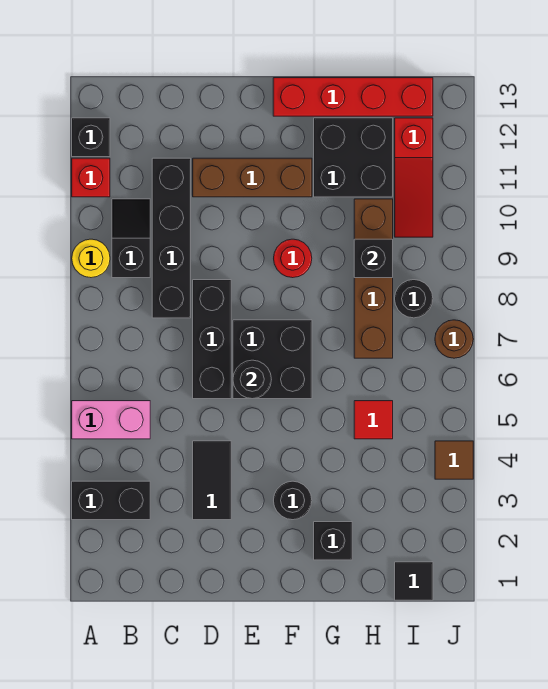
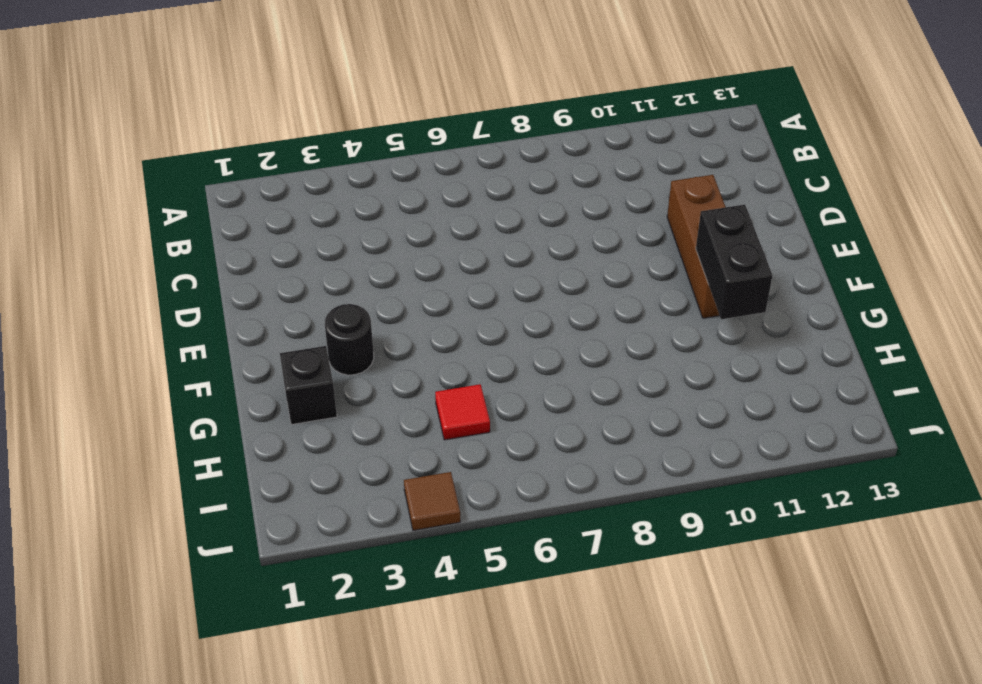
black brick F11:G11 level 2 -> black brick A3:B3 level 1
none -> pink brick A5:B5 level 1
none -> yellow round brick A9 level 1
none -> red brick A11 level 1

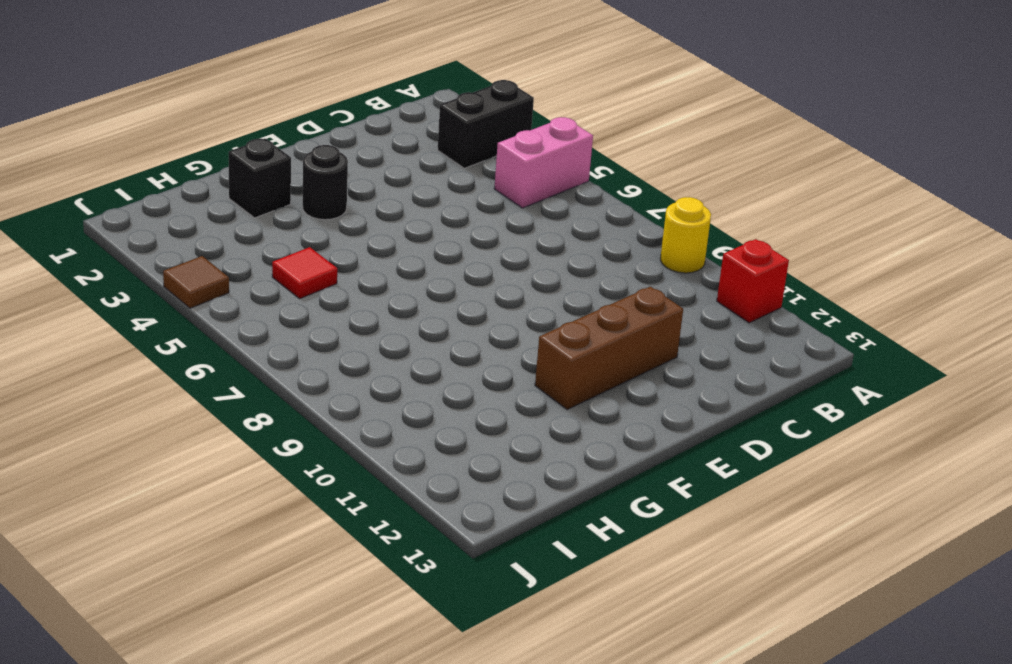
none -> black brick A12 level 1
none -> black slope B9:B10 level 1 top 9
none -> black brick C8:C11 level 1

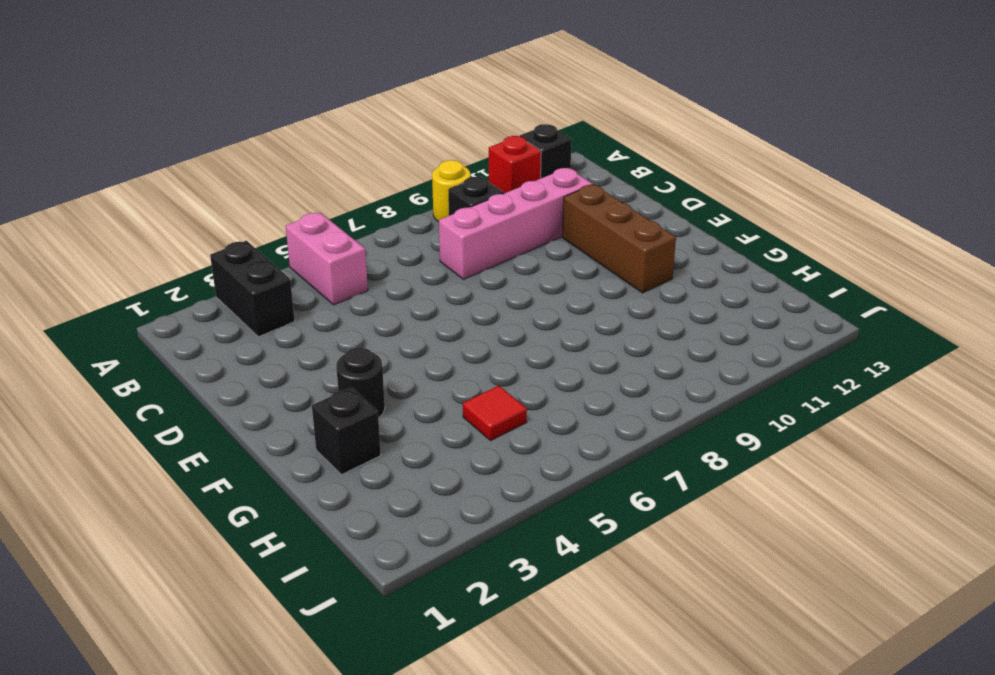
pink brick C8:C11 level 1 -> black brick C8:C11 level 1
none -> black tile D3:D4 level 1
none -> black brick D6:D8 level 1
none -> black brick E6:F7 level 1

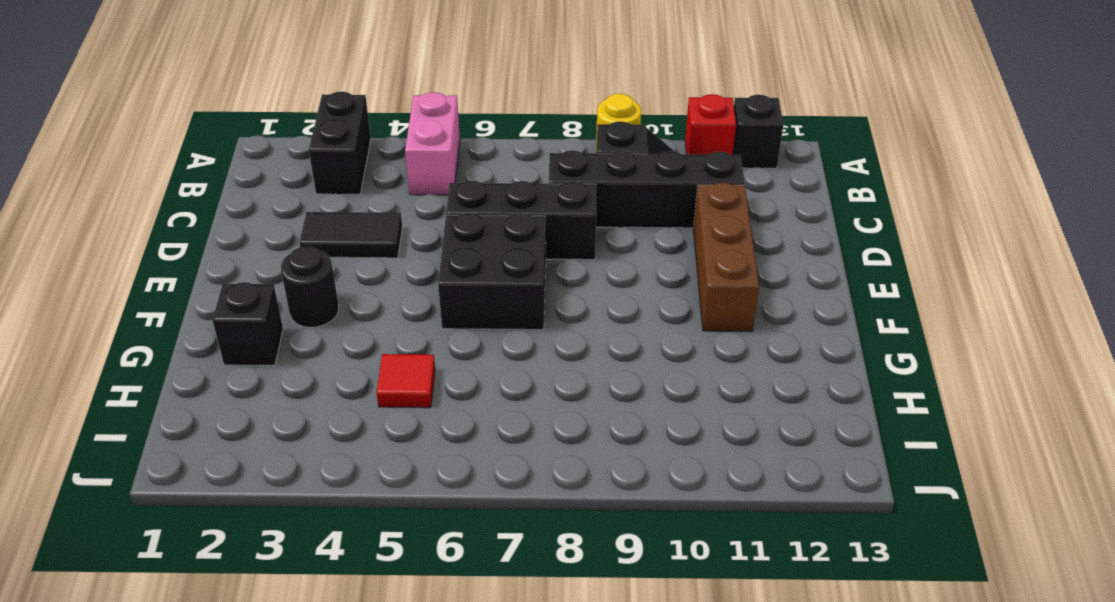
none -> red round brick F9 level 1
none -> red brick F13:I13 level 1
none -> black brick G11:H12 level 1

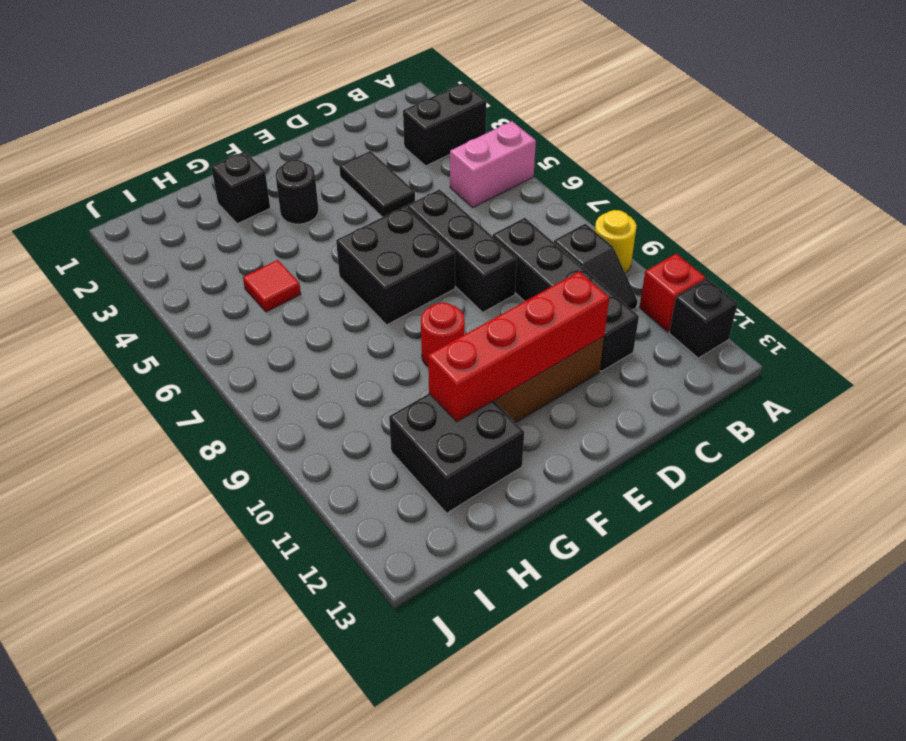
red brick D11:G11 level 2 -> red brick F13:I13 level 1
none -> brown brick H7:H10 level 1
none -> black tile I1 level 1
none -> black round brick I8 level 1

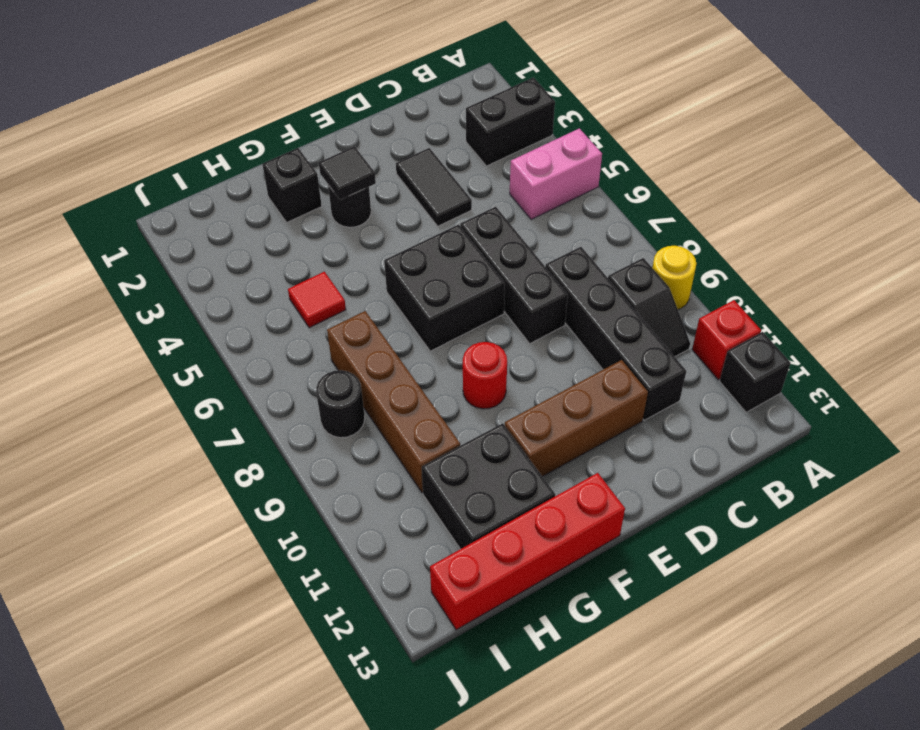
black tile F3 level 2 -> black tile I1 level 1
none -> red slope I10:I12 level 1 top 12
none -> brown tile J4 level 1
none -> brown round brick J7 level 1

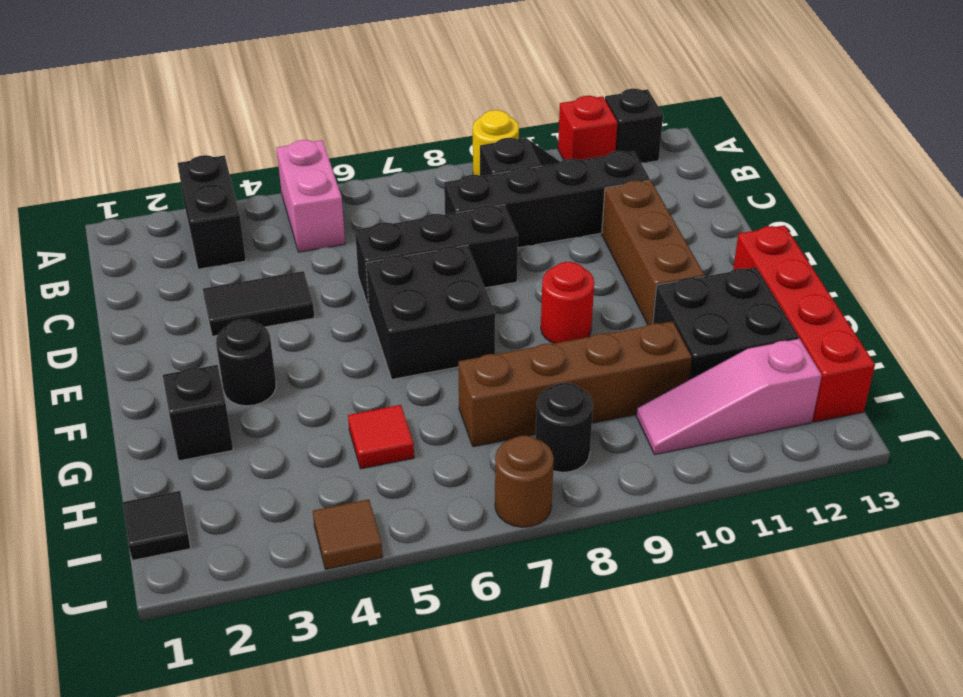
pink slope I10:I12 level 1 top 12 -> red slope I10:I12 level 1 top 12
none -> black round brick E6 level 2
none -> black brick H9 level 2

